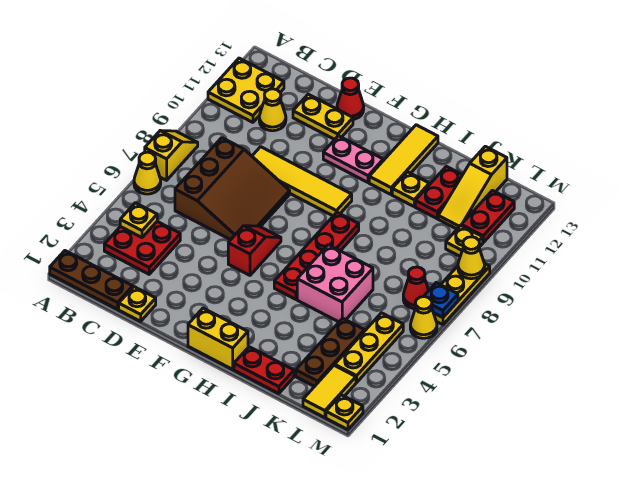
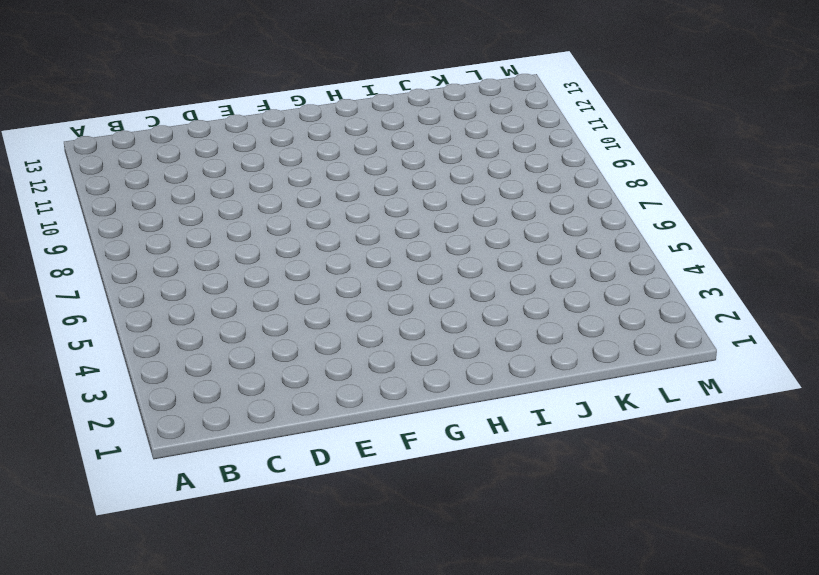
none -> brown plate A1:C1 level 1
none -> yellow cone A6 level 1
none -> yellow slope A7:A8 level 1 top 7
none -> yellow plate A11:B12 level 1

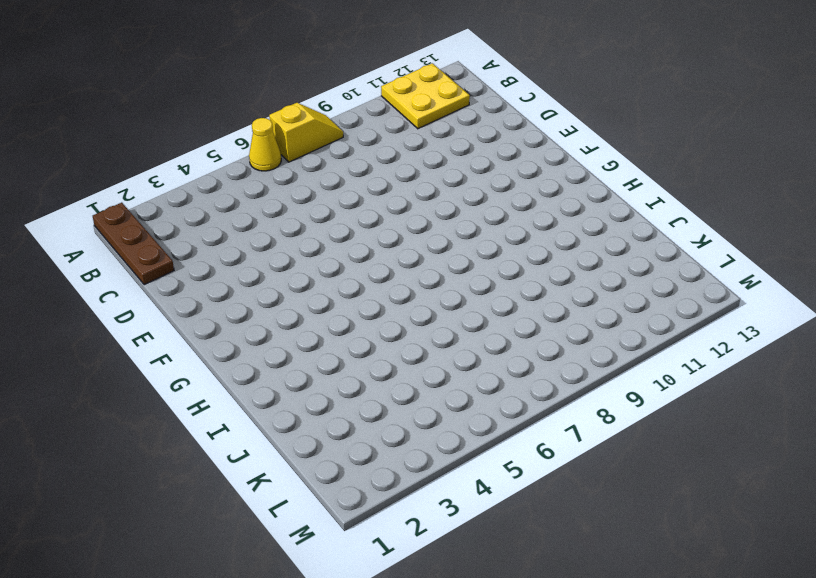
none -> red plate B3:C4 level 1
none -> brown slope C6:E8 level 1 top C
none -> yellow cone C11 level 1
none -> yellow plate D1 level 1

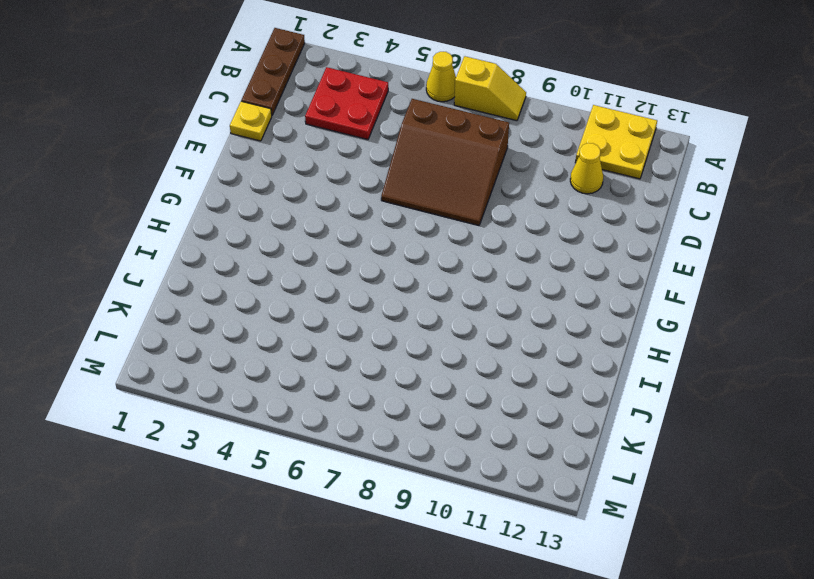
none -> yellow tile D9:G9 level 1
none -> yellow plate D12:E12 level 1
none -> red cone E13 level 1
none -> red slope F5:F6 level 1 top 5

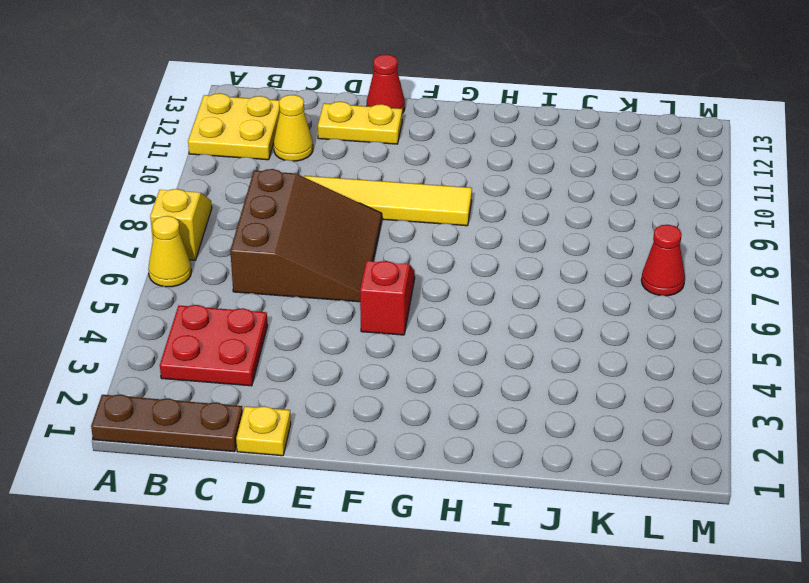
none -> pink plate F11:G11 level 1
none -> yellow brick G1:H1 level 1
none -> red plate H5:H8 level 1
none -> yellow tile H11:H13 level 1

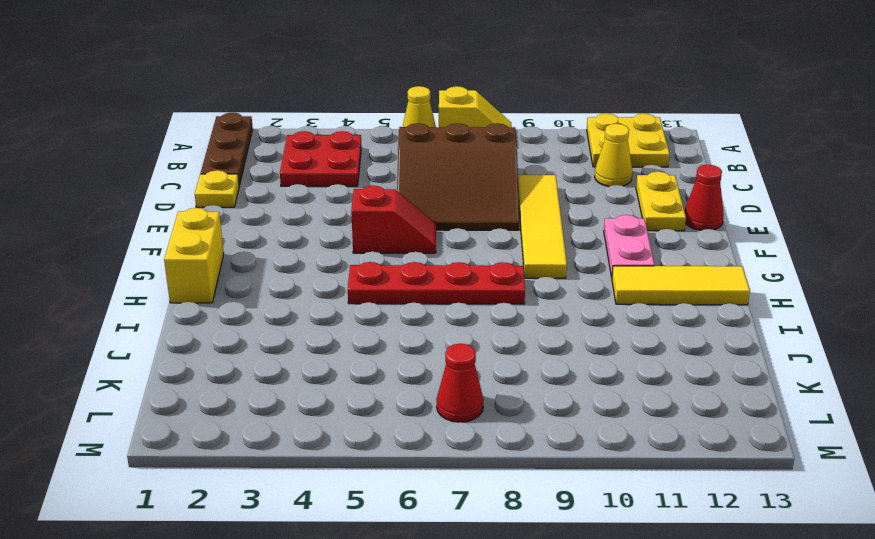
none -> red plate I1:J1 level 1
none -> pink brick I5:J6 level 1
none -> yellow plate I11 level 1
none -> red plate J11:J12 level 1

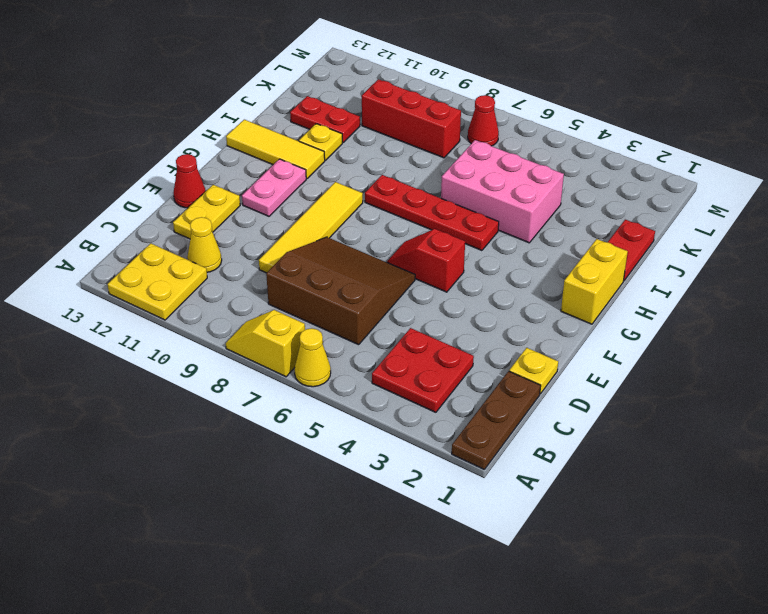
pink brick I4:J6 level 1 -> pink brick I5:J6 level 1
red brick K8:K10 level 1 -> none
none -> brown plate K2:K4 level 1
none -> yellow slope K11:K13 level 1 top 13
none -> yellow tile L1:L2 level 1
none -> yellow plate L3:L5 level 1

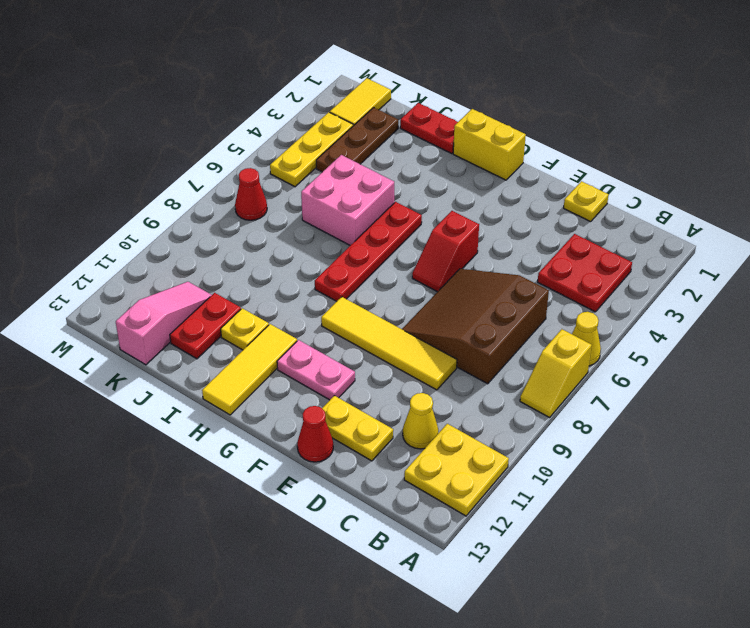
pink slope K11:K13 level 1 top 13 -> yellow slope K11:K13 level 1 top 13
none -> brown plate A1:C1 level 1
none -> yellow plate L10 level 1
none -> red plate L11:L12 level 1
none -> yellow plate M1 level 1

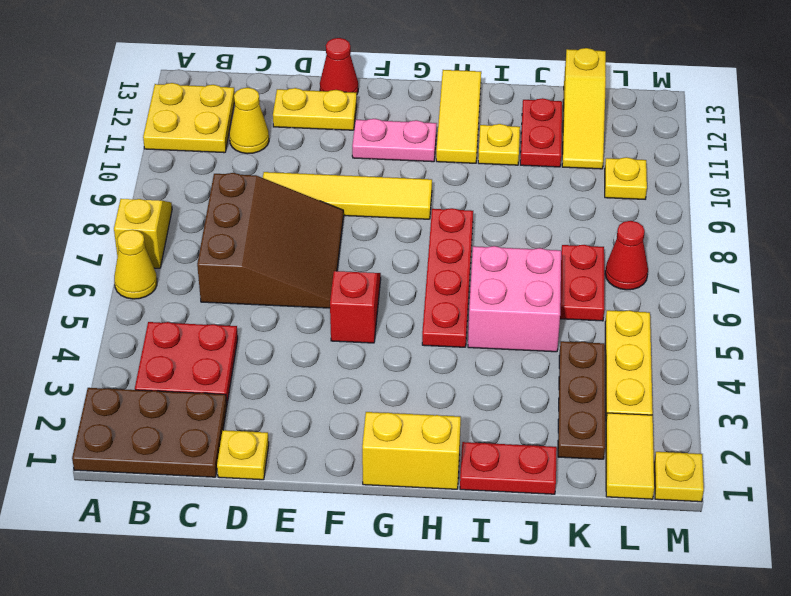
brown plate A1:C2 level 1 -> brown plate A1:C1 level 1
red plate K6:K7 level 1 -> red plate L11:L12 level 1
none -> yellow cone M6 level 1
none -> yellow plate M7:M9 level 1
none -> yellow plate B4 level 2
none -> blue plate M7 level 2

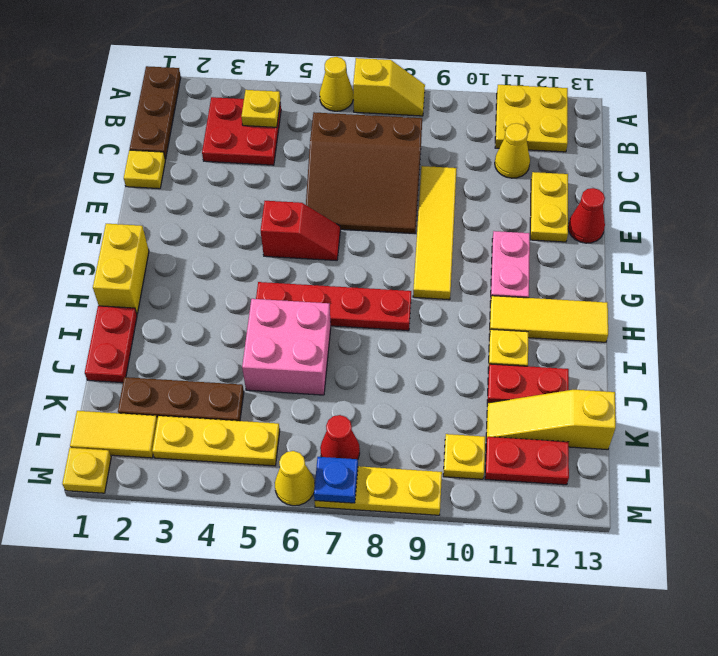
none -> yellow cone M9 level 2

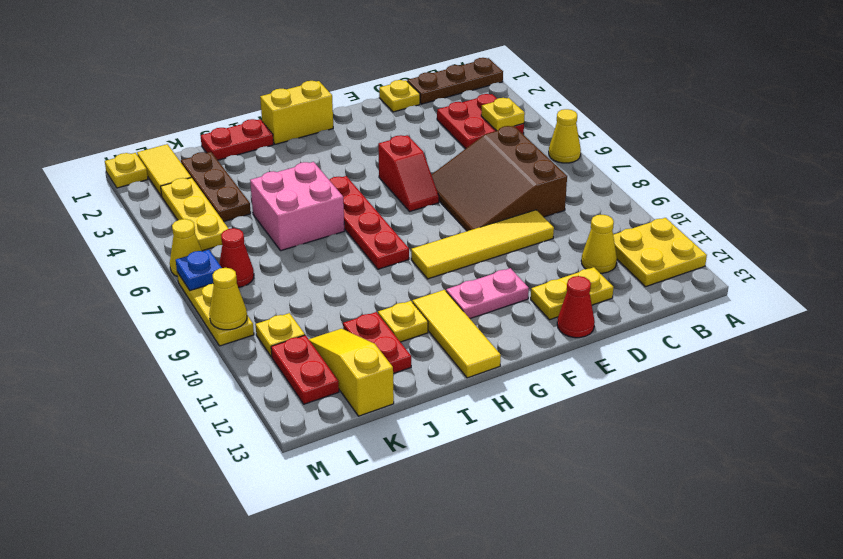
none -> yellow slope A7:A8 level 1 top 7

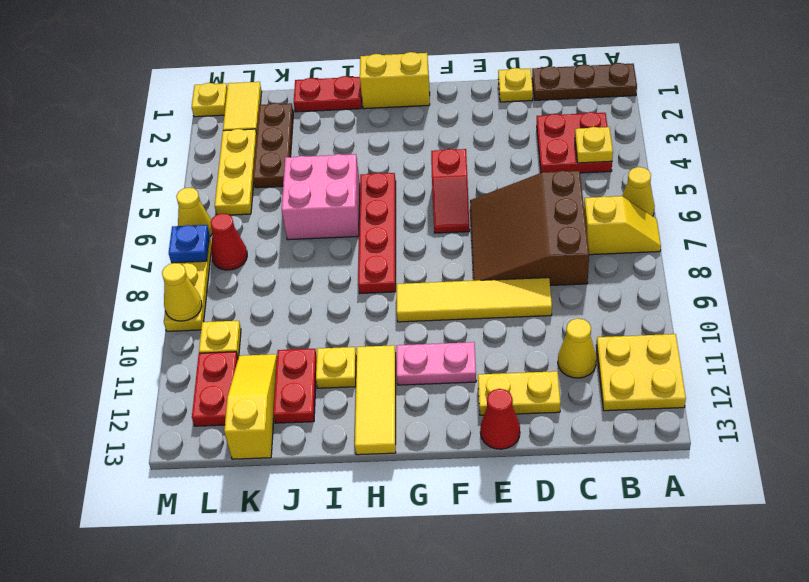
yellow slope A7:B7 level 1 top B -> yellow slope A7:A8 level 1 top 7

